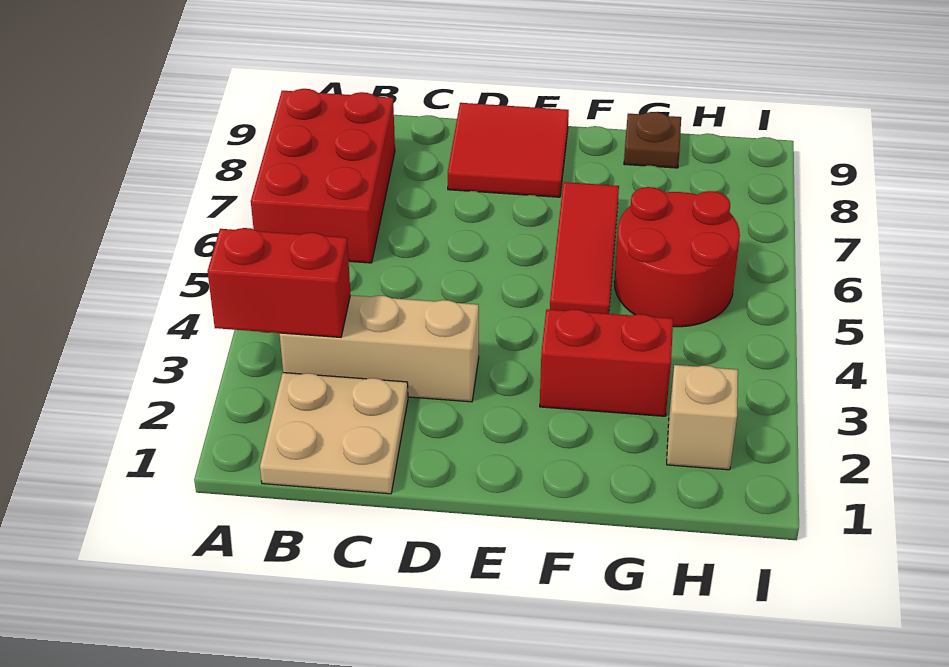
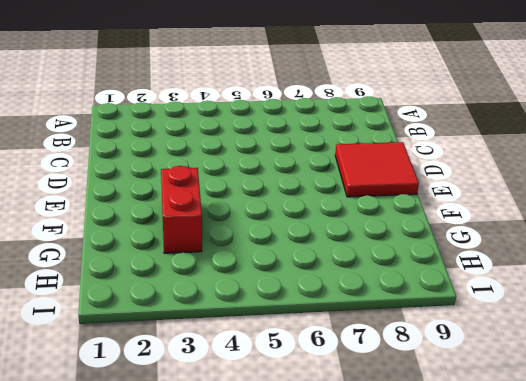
none -> red brick A6:B8 level 1
none -> tan plate B1:C2 level 1

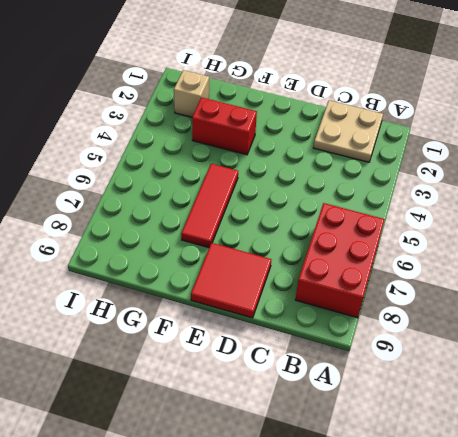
none -> tan brick B3:D3 level 1
none -> red round brick G5:H6 level 1

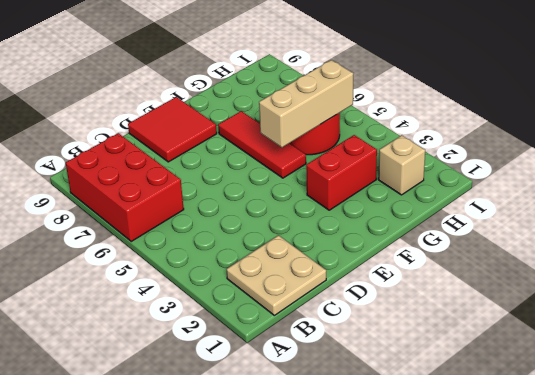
tan brick F5:H5 level 2 -> tan brick B3:D3 level 1
none -> brown plate G9 level 1
none -> red brick A3:B3 level 2

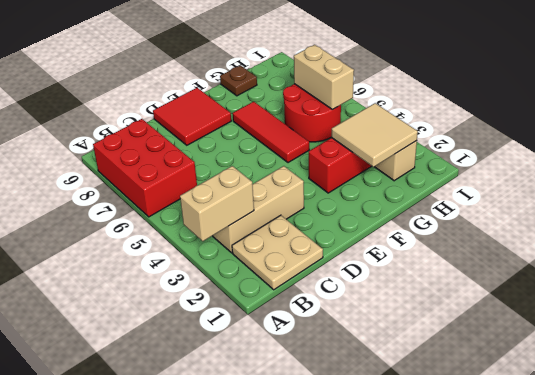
tan brick A3:B3 level 2 -> red brick A3:B3 level 2
tan tile G2:H3 level 2 -> none
tan brick H5:H6 level 2 -> none

